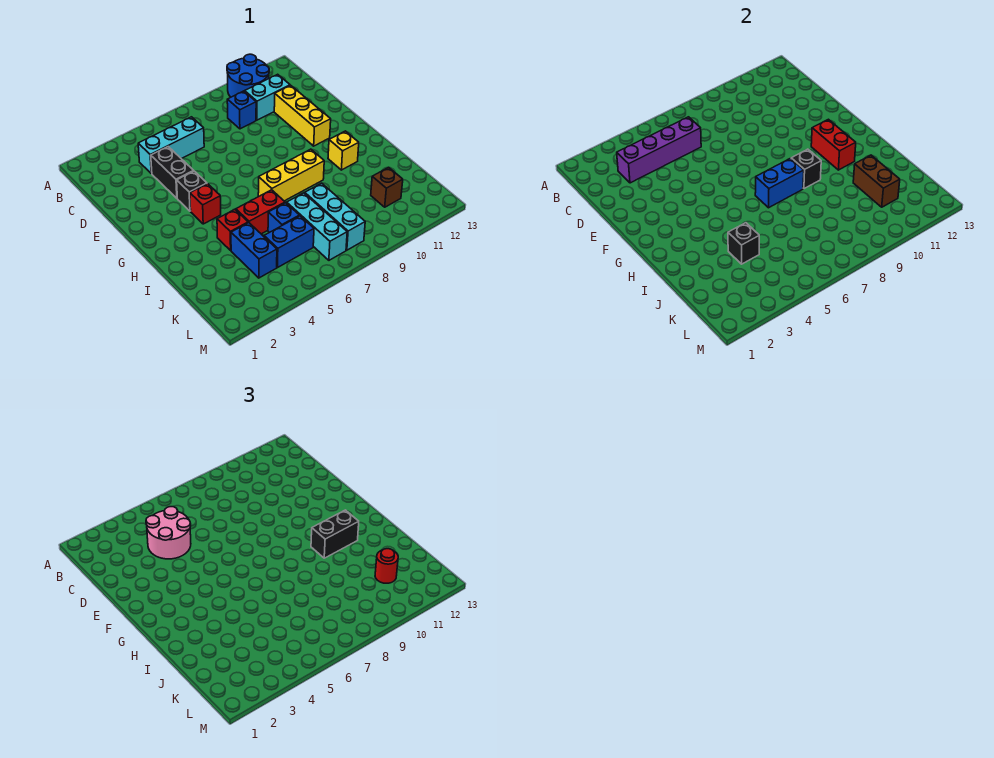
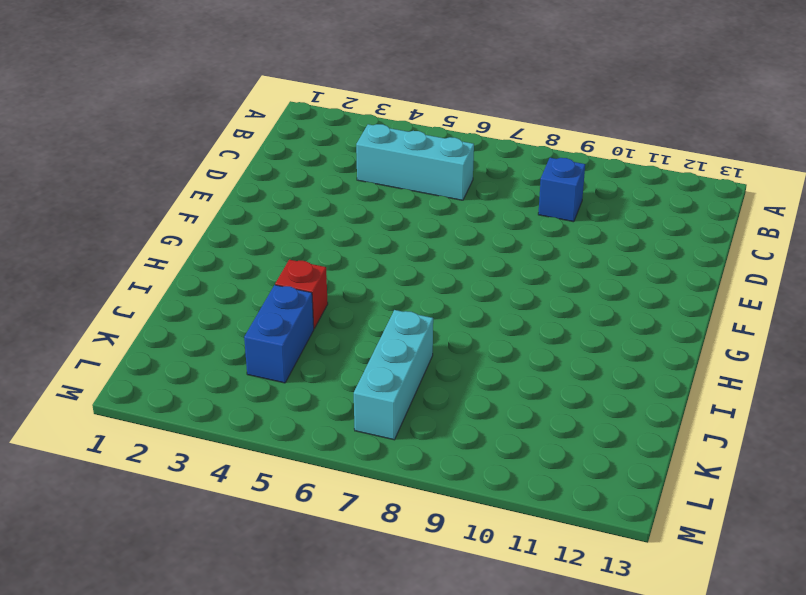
none -> blue round brick A10:B11 level 1
none -> cyan brick C10:C11 level 1
none -> black brick D4:E4 level 1

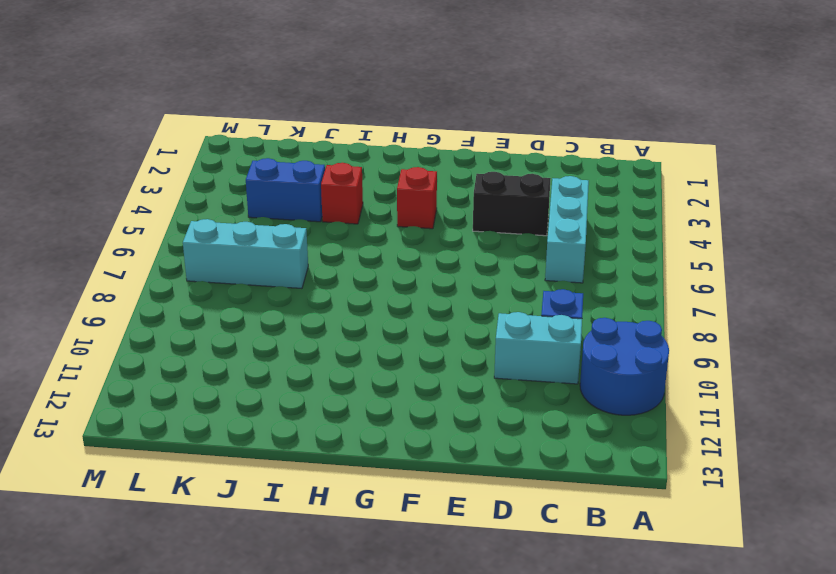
cyan brick C10:D10 level 1 -> cyan brick C10:C11 level 1
none -> yellow brick D11:F11 level 1
none -> black brick F4 level 1
none -> yellow brick H7:H9 level 1

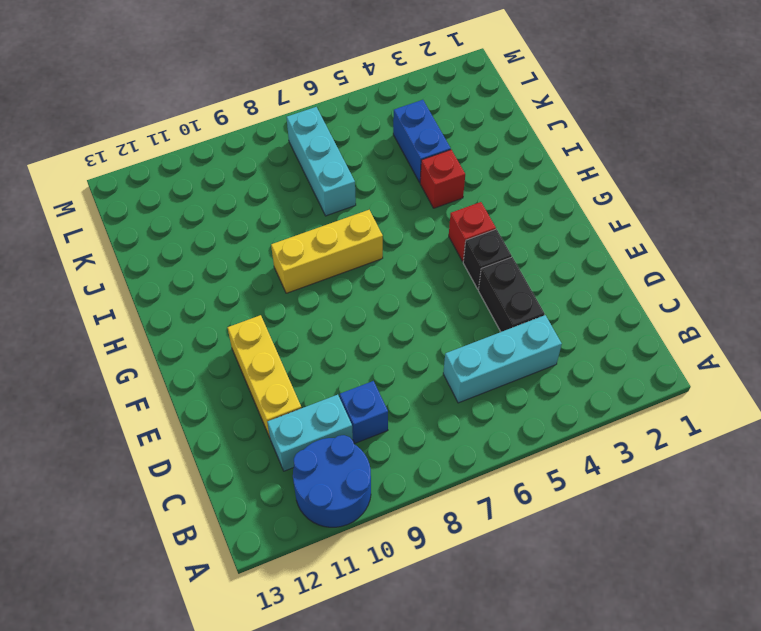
none -> yellow brick H11 level 1
none -> red brick I5:I6 level 1
none -> blue brick J6 level 1

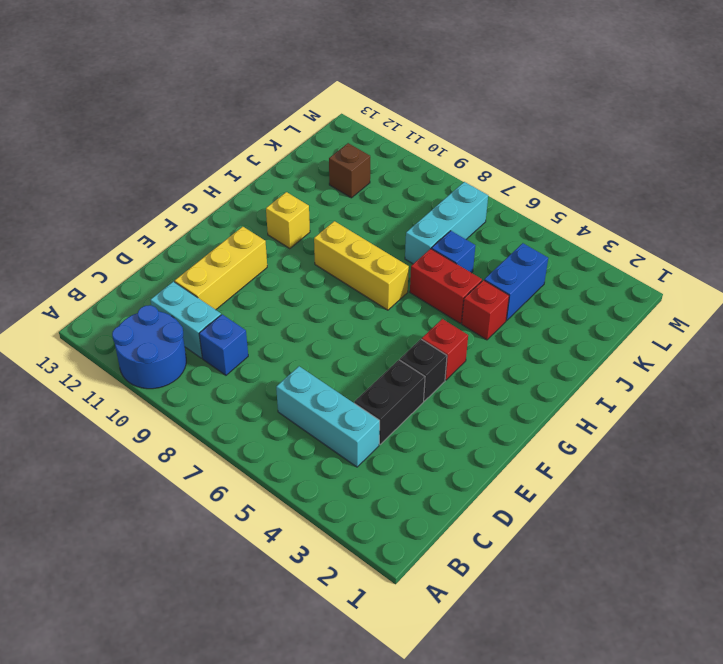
none -> cyan brick J8:L8 level 1
none -> blue brick K5:K6 level 1
none -> purple brick C3:C6 level 2

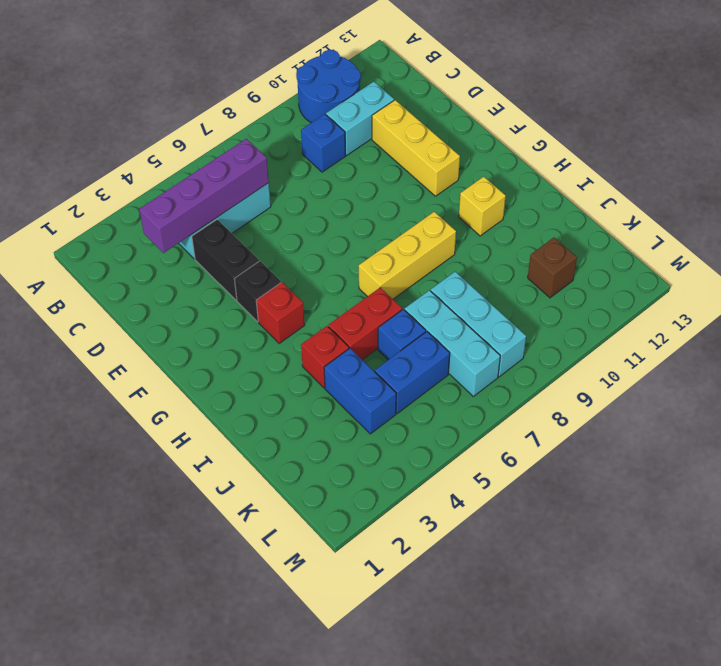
none -> red brick G11:H11 level 2
none -> blue brick H7:H8 level 2
none -> black brick H9 level 2

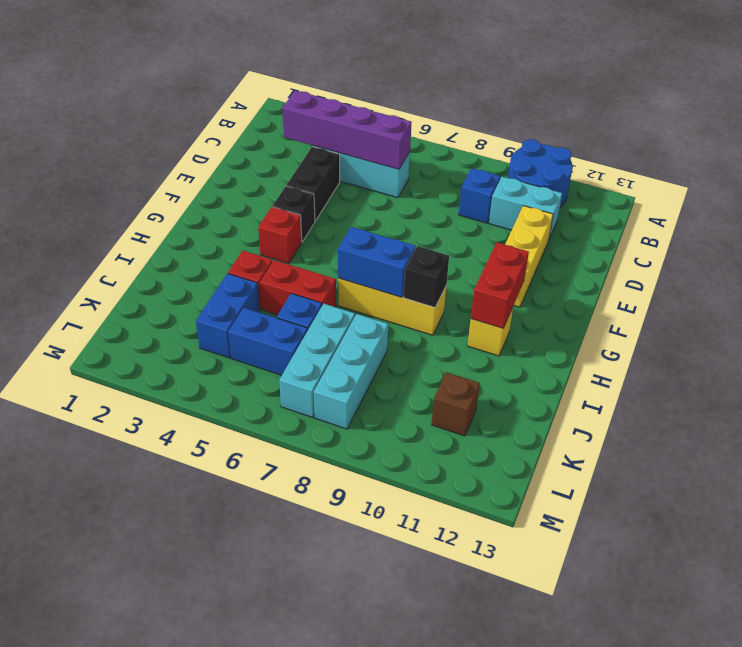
none -> black brick J4 level 2
none -> brown brick J11:K11 level 2
none -> pink round brick C4:D5 level 3

